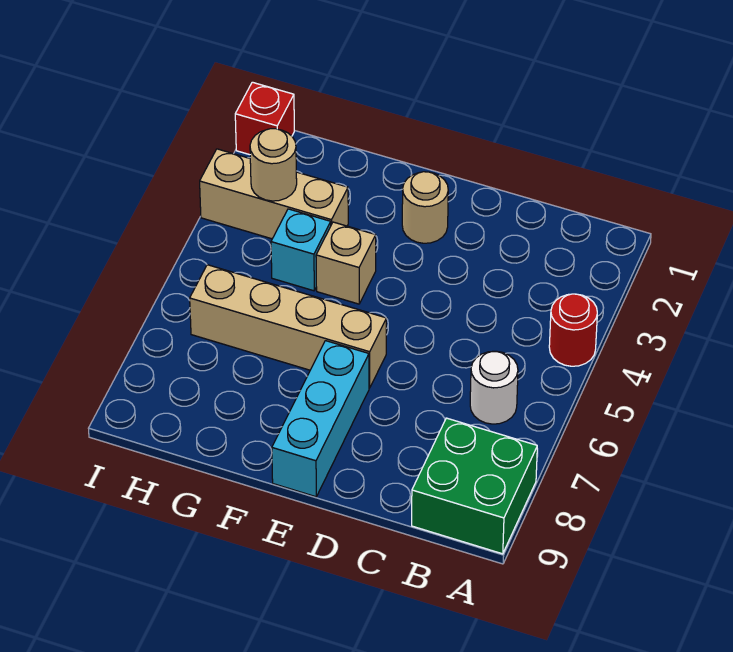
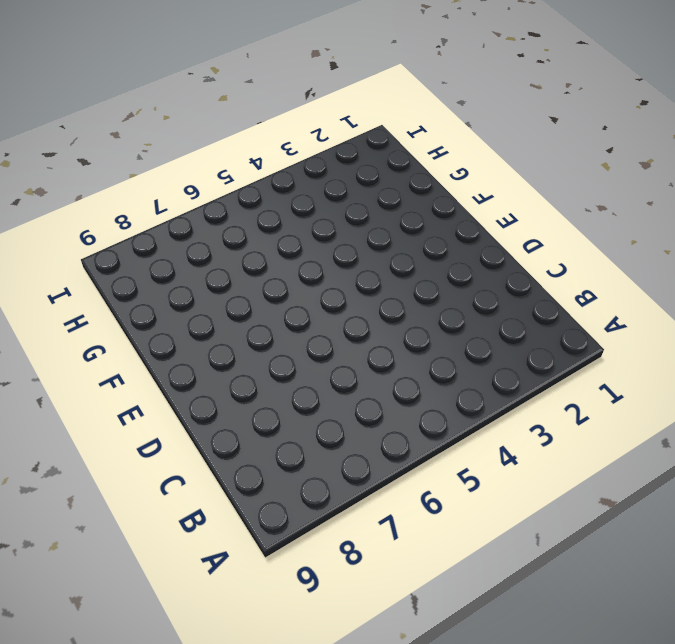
none -> red round brick A4 level 1
none -> green brick A8:B9 level 1

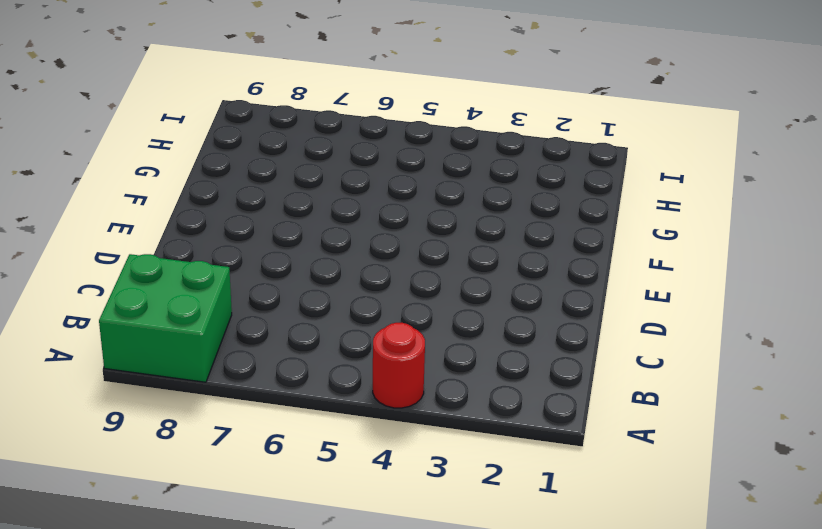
none -> white round brick B6 level 1
none -> tan round brick E2 level 1

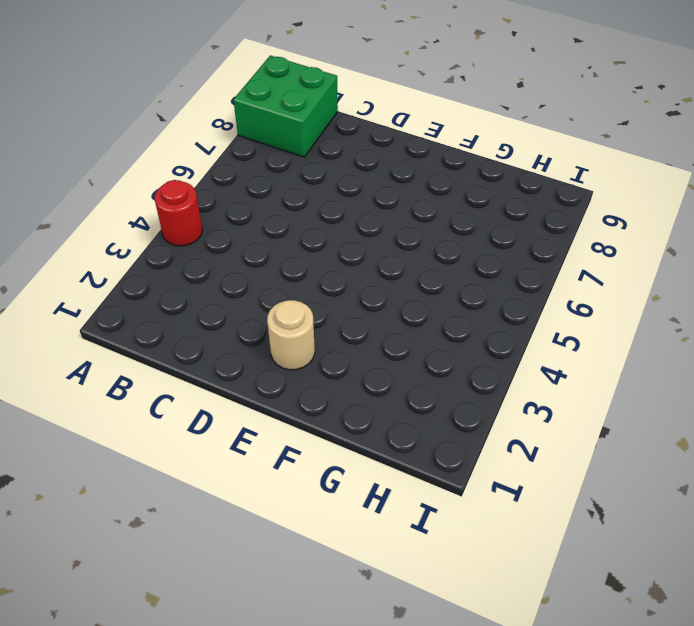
none -> white round brick B6 level 1
none -> tan brick E6:H6 level 1

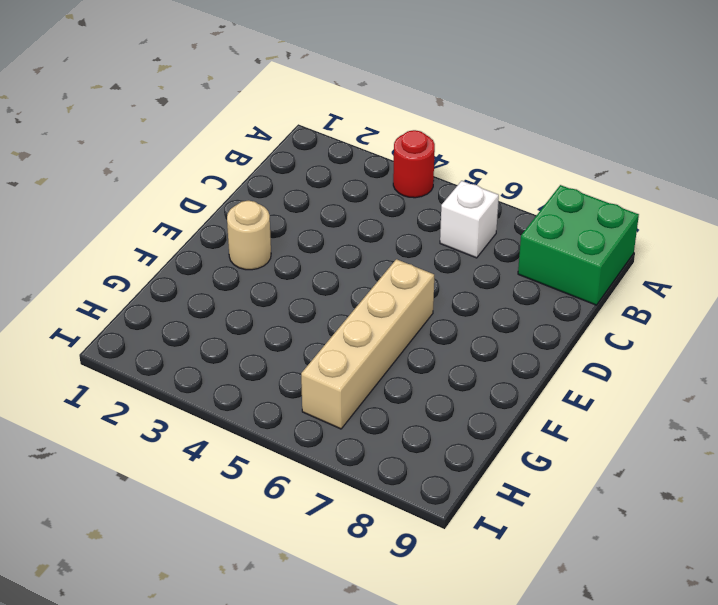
white brick B6 level 1 -> white round brick B6 level 1
none -> cyan brick E7:E9 level 1
none -> tan brick F4 level 1

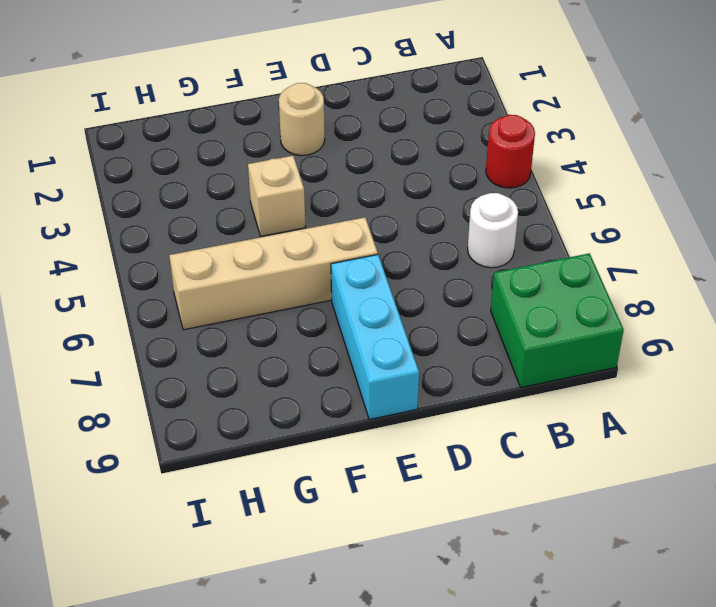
none -> tan brick G3:I3 level 1
none -> cyan brick G4 level 1

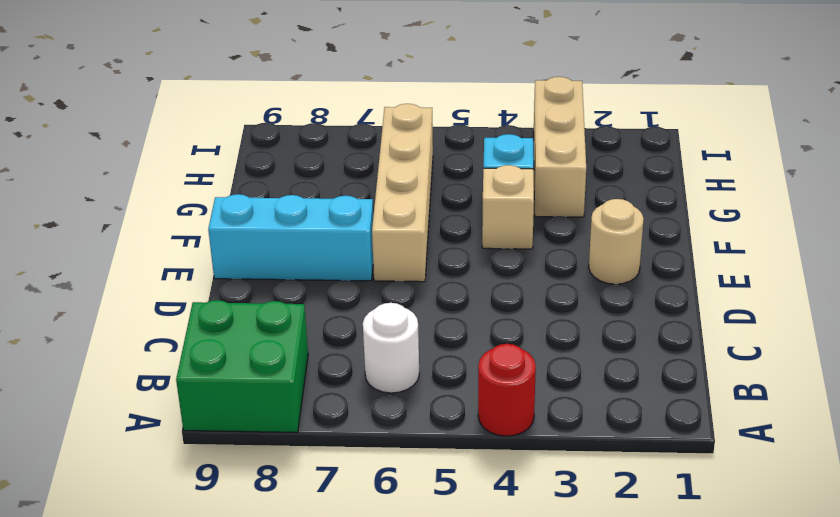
none -> red brick I1 level 1
none -> tan round brick H3 level 2

